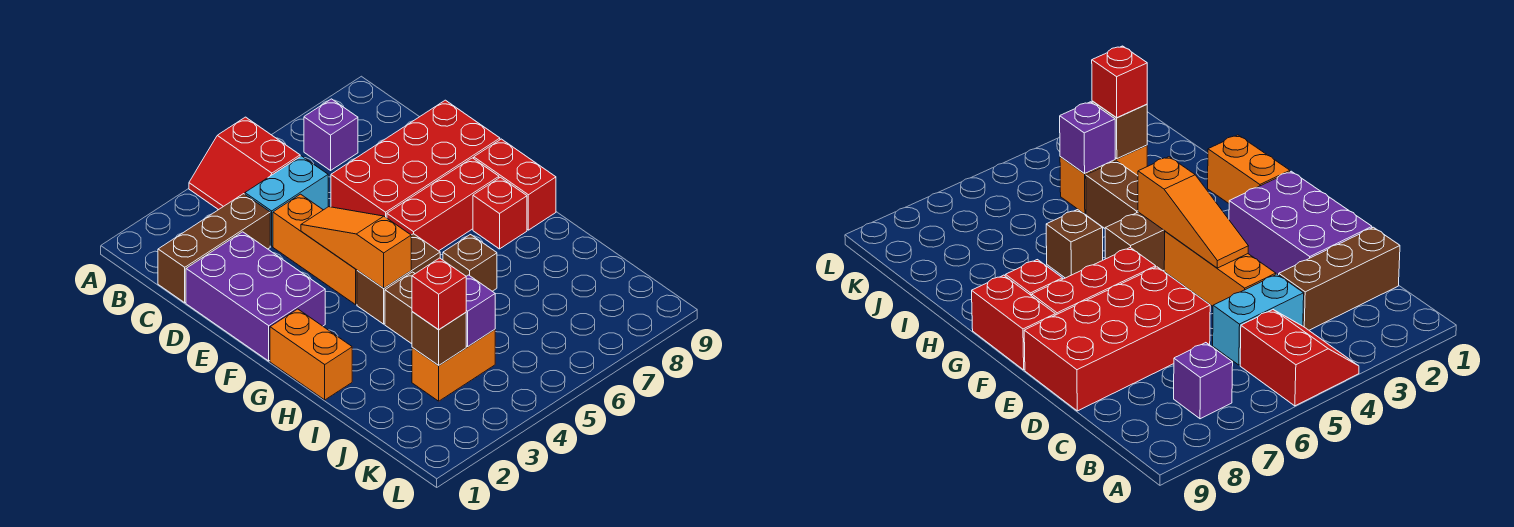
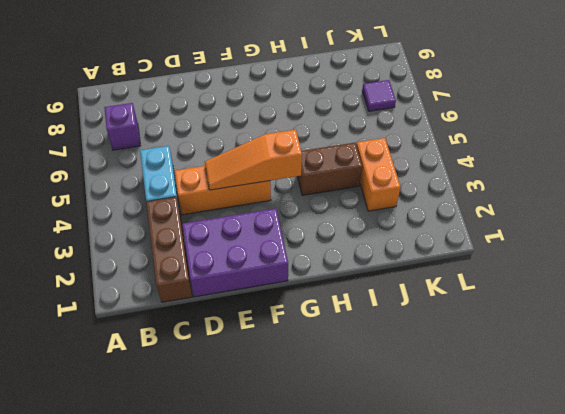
purple tile K7 level 1 -> none
none -> red slope A4:B5 level 1 top 5
none -> red brick D6:E9 level 1
none -> red brick F6:F8 level 1

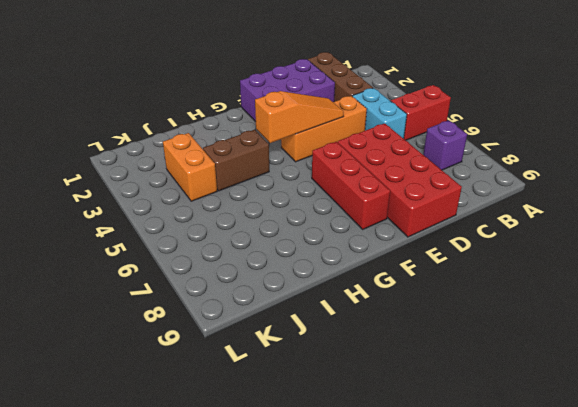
none -> red brick F9:G9 level 1
none -> orange brick G1:H1 level 1
none -> brown brick G4:G5 level 1

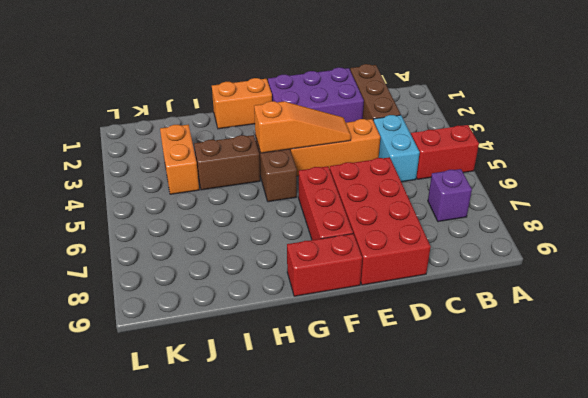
none -> red brick G8 level 1
none -> brown brick H6 level 1
none -> brown brick J3 level 2

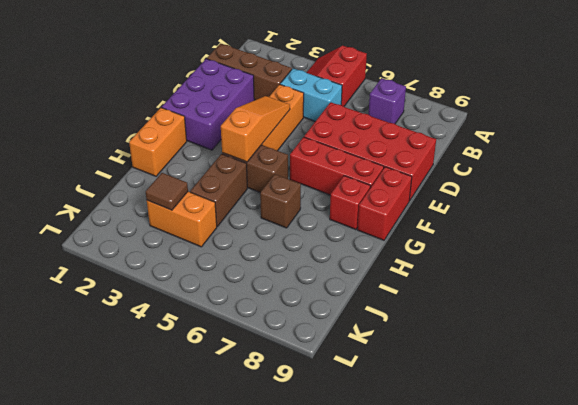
brown tile J3 level 2 -> brown brick J3 level 2
none -> purple brick J4 level 2
none -> red brick J3 level 3

